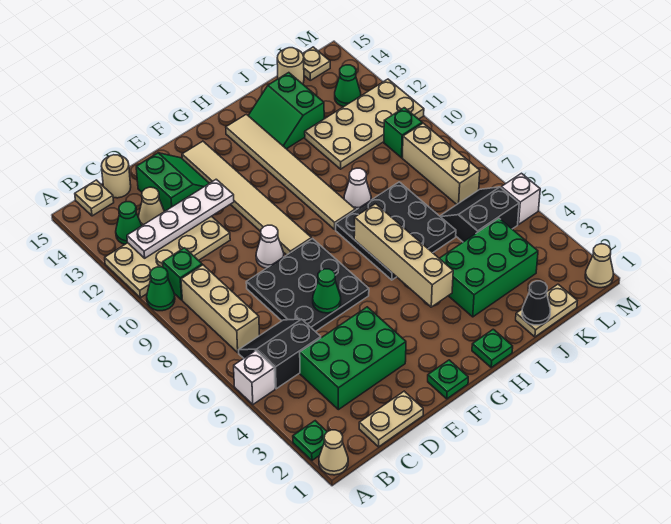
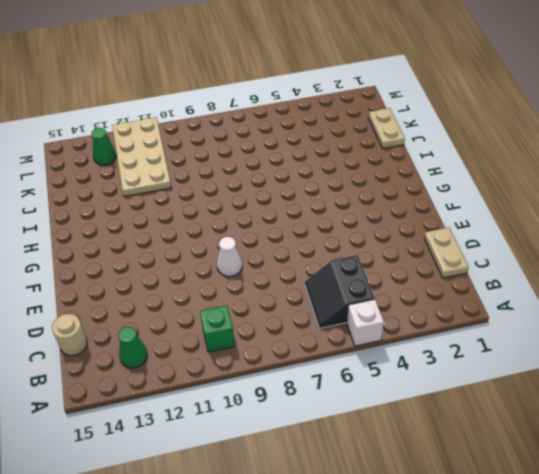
none -> tan cone A1 level 1
none -> green plate A2 level 1
none -> green cone A10 level 1
none -> tan plate A11:D12 level 1

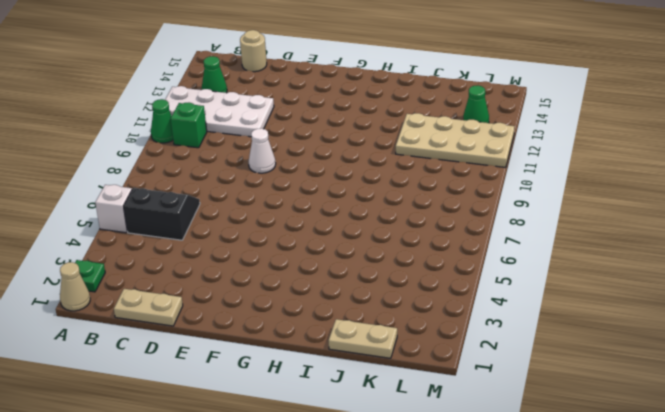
white plate A11:D12 level 1 -> tan plate A11:D12 level 1
none -> tan brick B7:B9 level 1
none -> tan plate B15 level 1
none -> green brick C3:E4 level 1
none -> tan cone C13 level 1

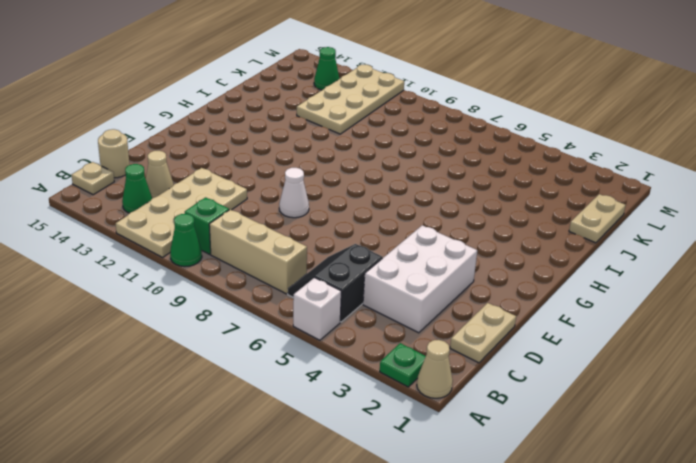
white brick C3:E4 level 1 -> green brick C3:E4 level 1
none -> black plate D6:F8 level 1
none -> green slope D13:E14 level 1 top D
none -> green plate F1 level 1
none -> tan tile F9:F14 level 1

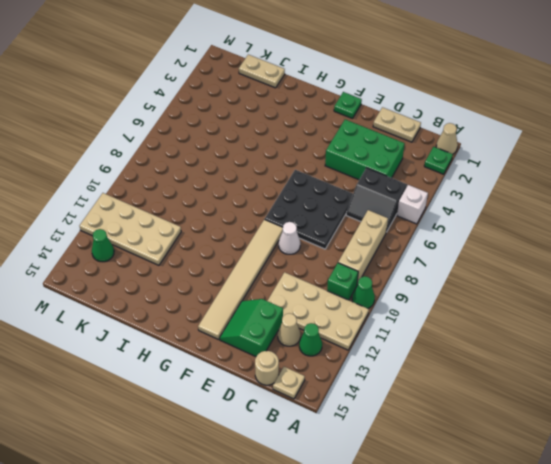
none -> green plate H1 level 1
none -> black plate H6:J8 level 1
none -> tan tile H9:H14 level 1
none -> green brick I3:K4 level 1

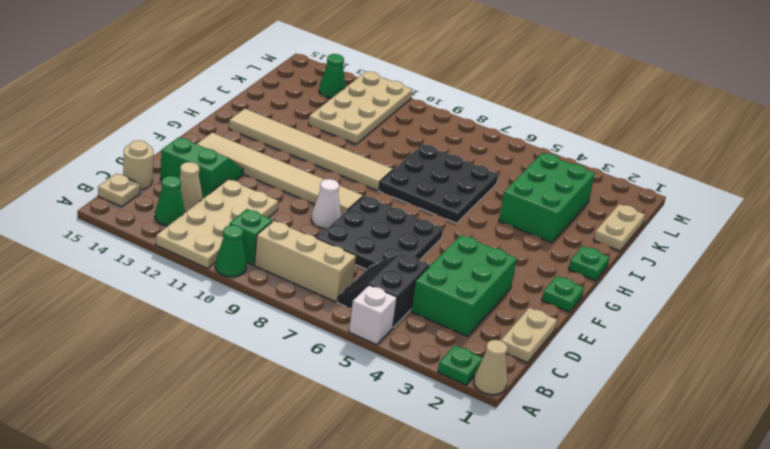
none -> white cone I9 level 1
none -> green slope I13:J14 level 1 top J
none -> black slope K5:L6 level 1 top 5
none -> tan round brick K15 level 1

